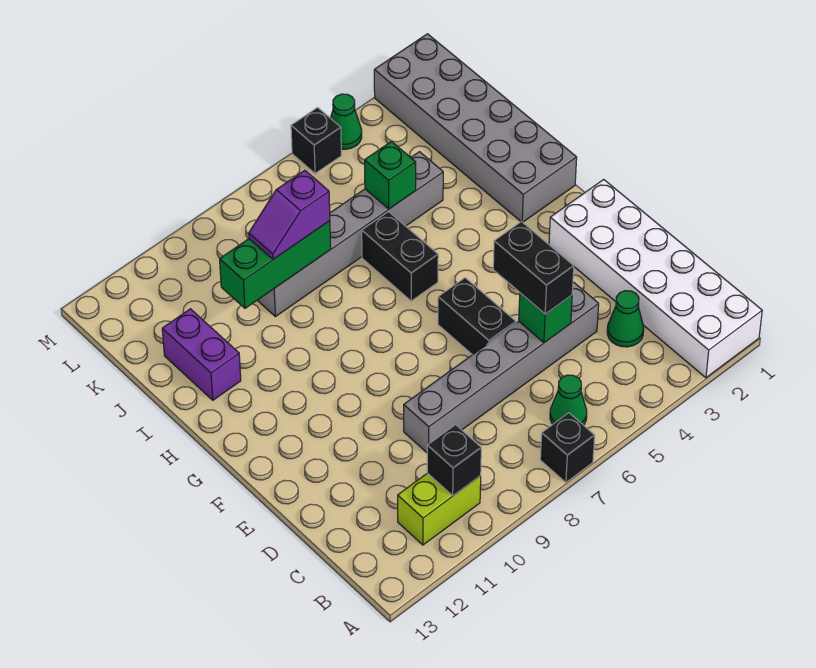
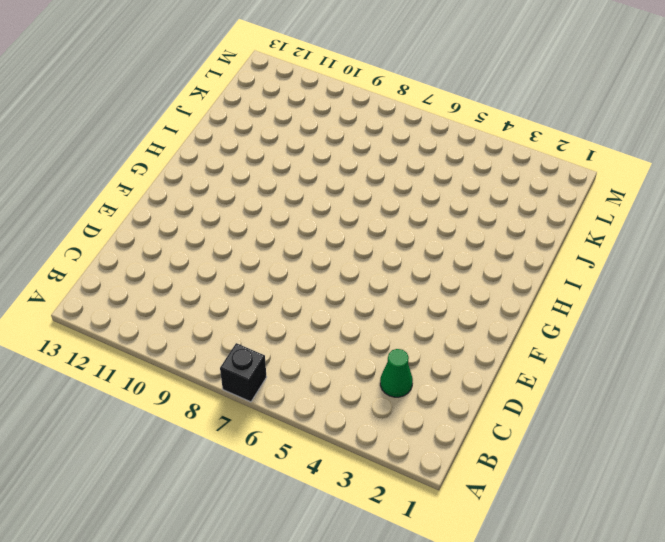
none -> white brick A1:F2 level 1
none -> green cone B6 level 1
none -> lime brick B10:B11 level 1

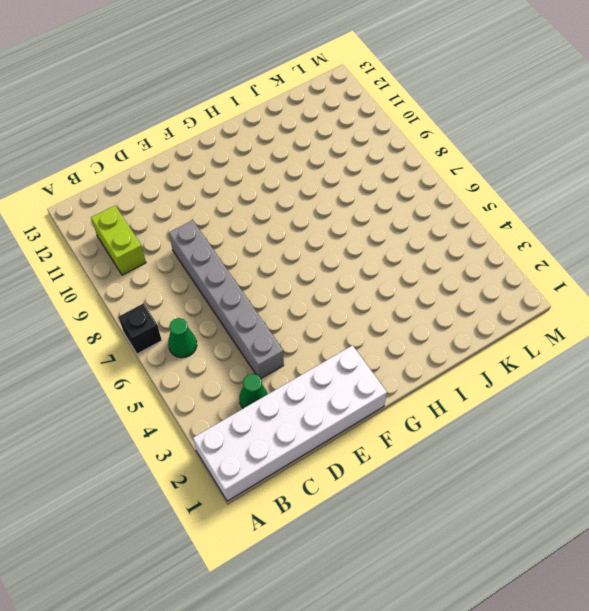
none -> black brick E6:F6 level 1
none -> grey brick H1:M2 level 1
none -> black brick H6:I6 level 1

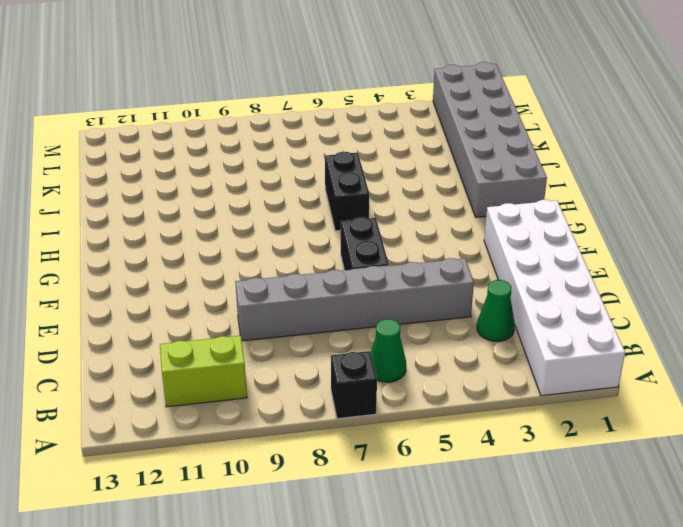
none -> purple brick I12:J12 level 1
none -> grey brick J4:J9 level 1
none -> green cone M4 level 1

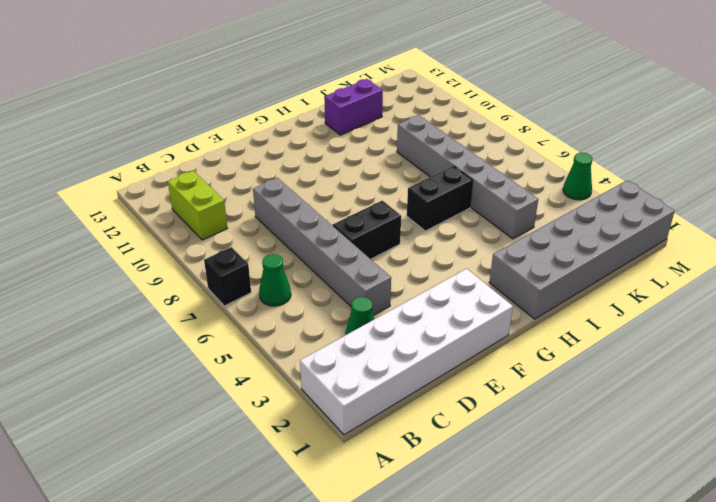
none -> black brick M5 level 1
none -> black brick B10 level 2
none -> green brick D5 level 2

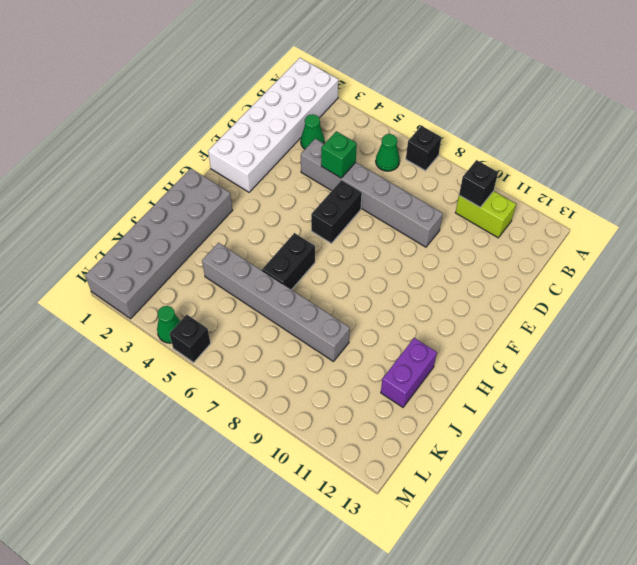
none -> green brick J5 level 2
none -> green brick J8:J10 level 2
none -> black brick D5:E5 level 3

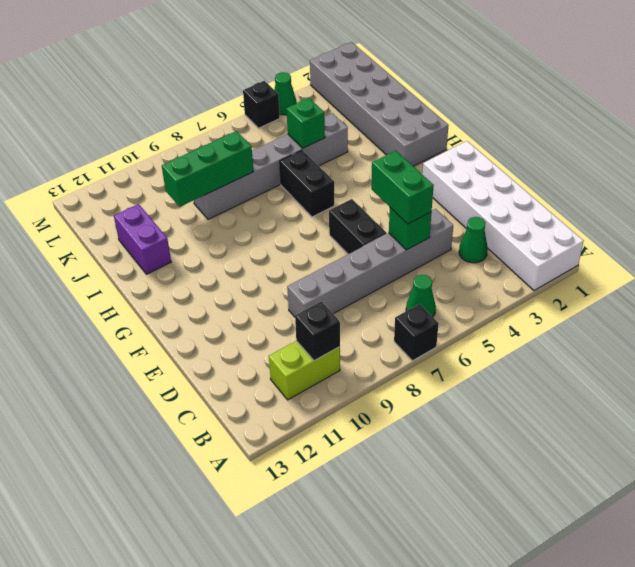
green brick D5:E5 level 3 -> black brick D5:E5 level 3
none -> purple slope J8:J9 level 3 top 8

